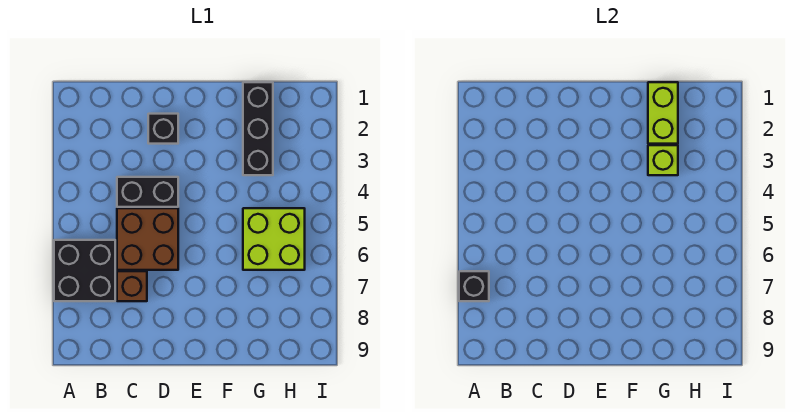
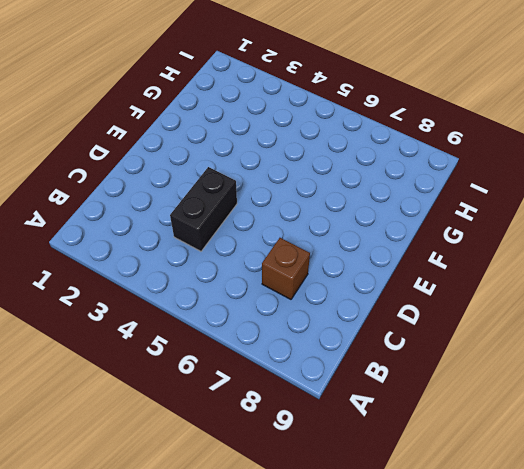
none -> black brick A6:B7 level 1
none -> brown brick C5:D6 level 1

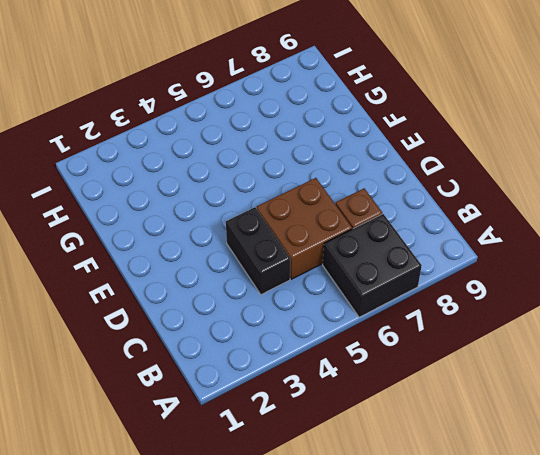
none -> black brick D2 level 1
none -> black brick G1:G3 level 1

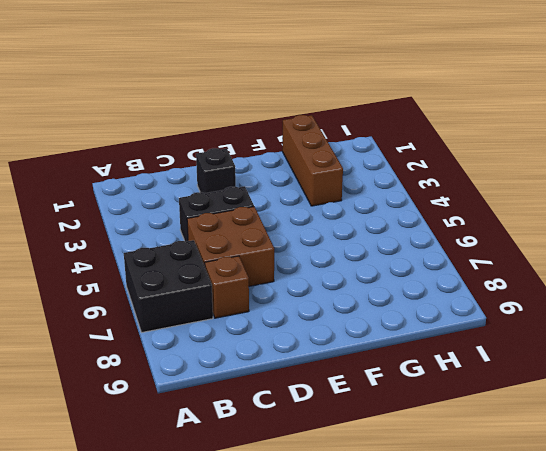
brown brick G1:G3 level 1 -> black brick G1:G3 level 1
none -> lime brick G5:H6 level 1
none -> black brick A7 level 2

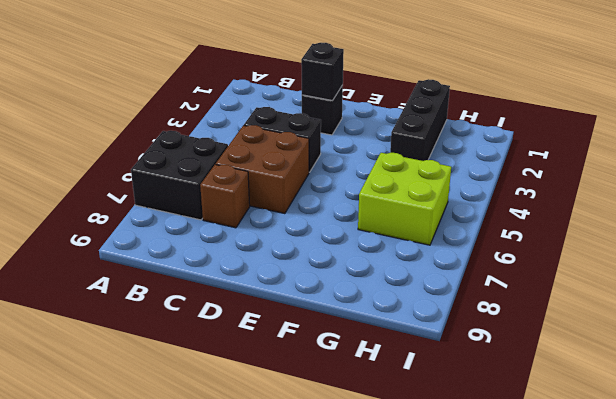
black brick D2 level 2 -> black brick A7 level 2
none -> lime brick G1:G2 level 2
none -> lime brick G3 level 2

